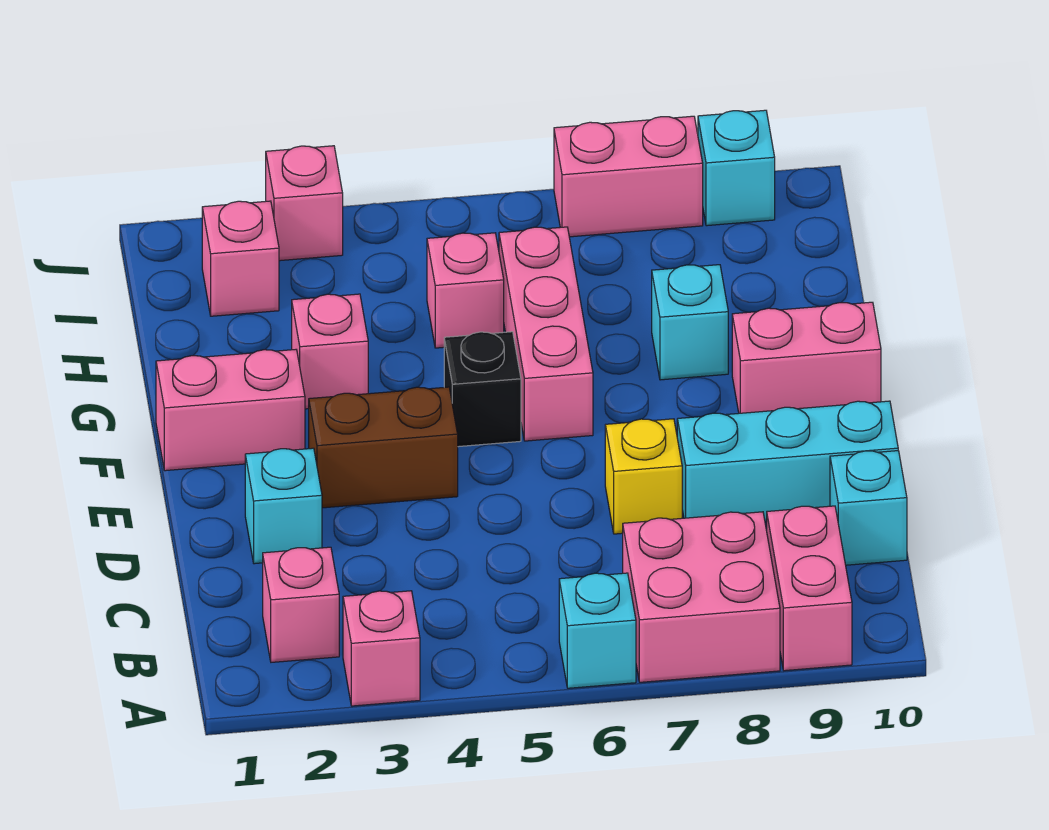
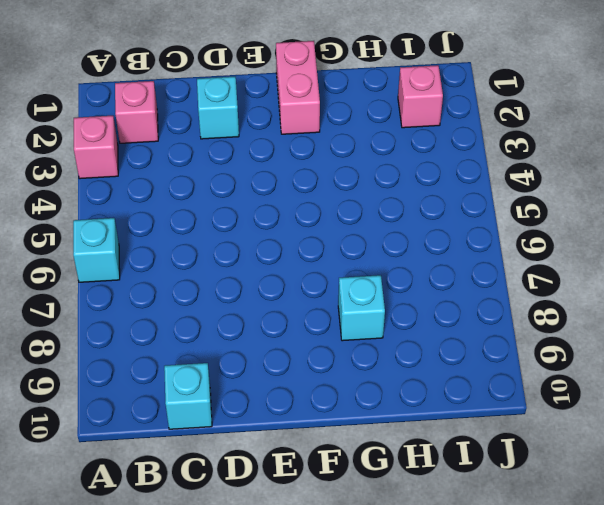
none -> pink brick A7:B8 level 1
none -> pink brick A9:B9 level 1
none -> yellow brick D7 level 1

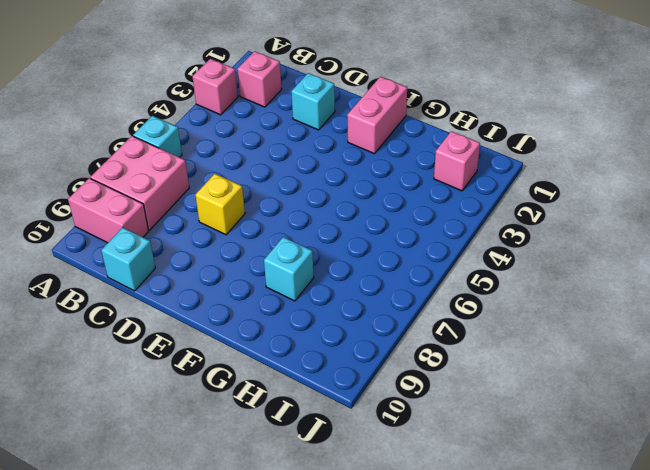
none -> cyan brick D8:D10 level 1
none -> brown brick E3:E4 level 1
none -> black brick F5 level 1

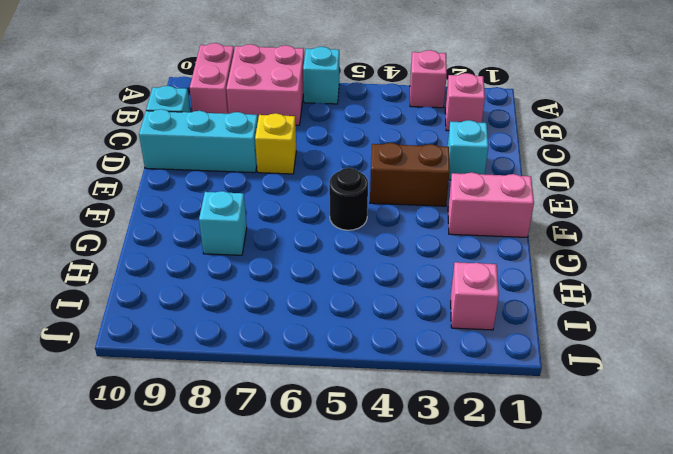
black round brick F5 level 1 -> black brick F5 level 1
none -> pink brick F6:H6 level 1
none -> pink brick F9:F10 level 1
none -> pink brick G3 level 1

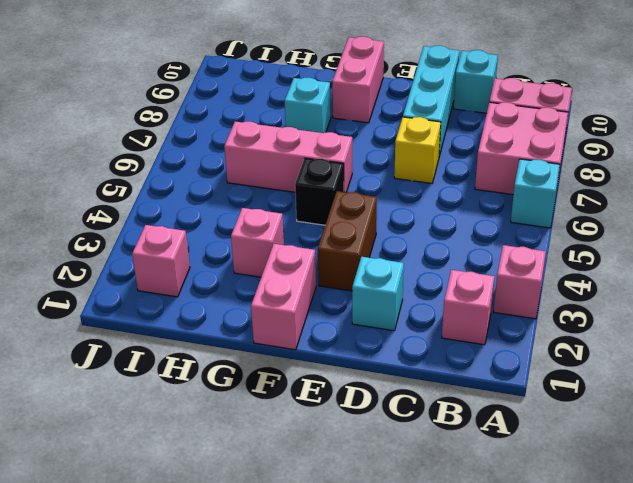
none -> pink brick H5 level 1
none -> pink brick J3 level 1
none -> pink brick J7:J8 level 1

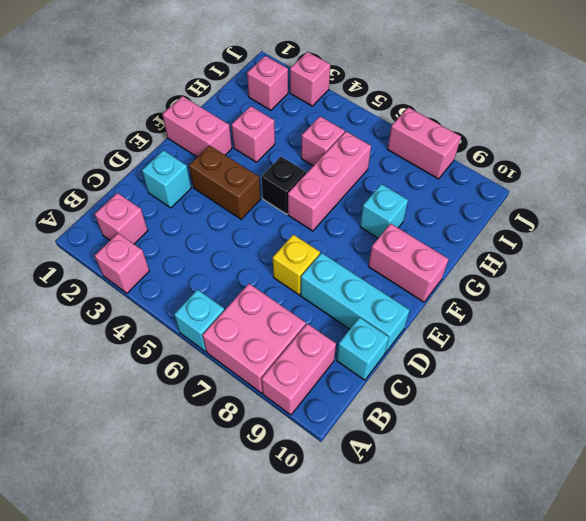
none -> cyan brick J9 level 1

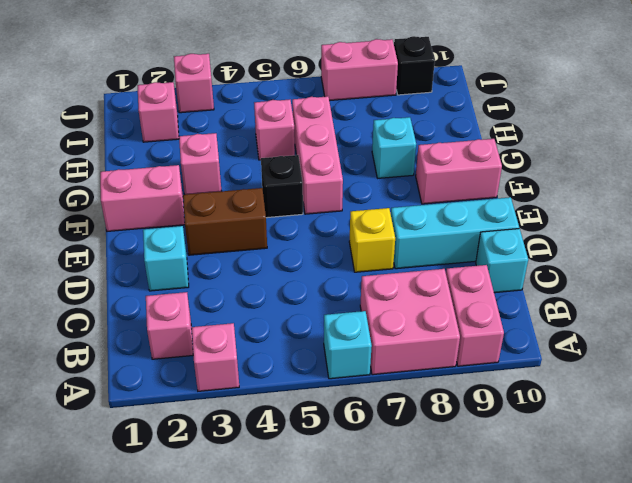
black brick J9 level 1 -> cyan brick J9 level 1

